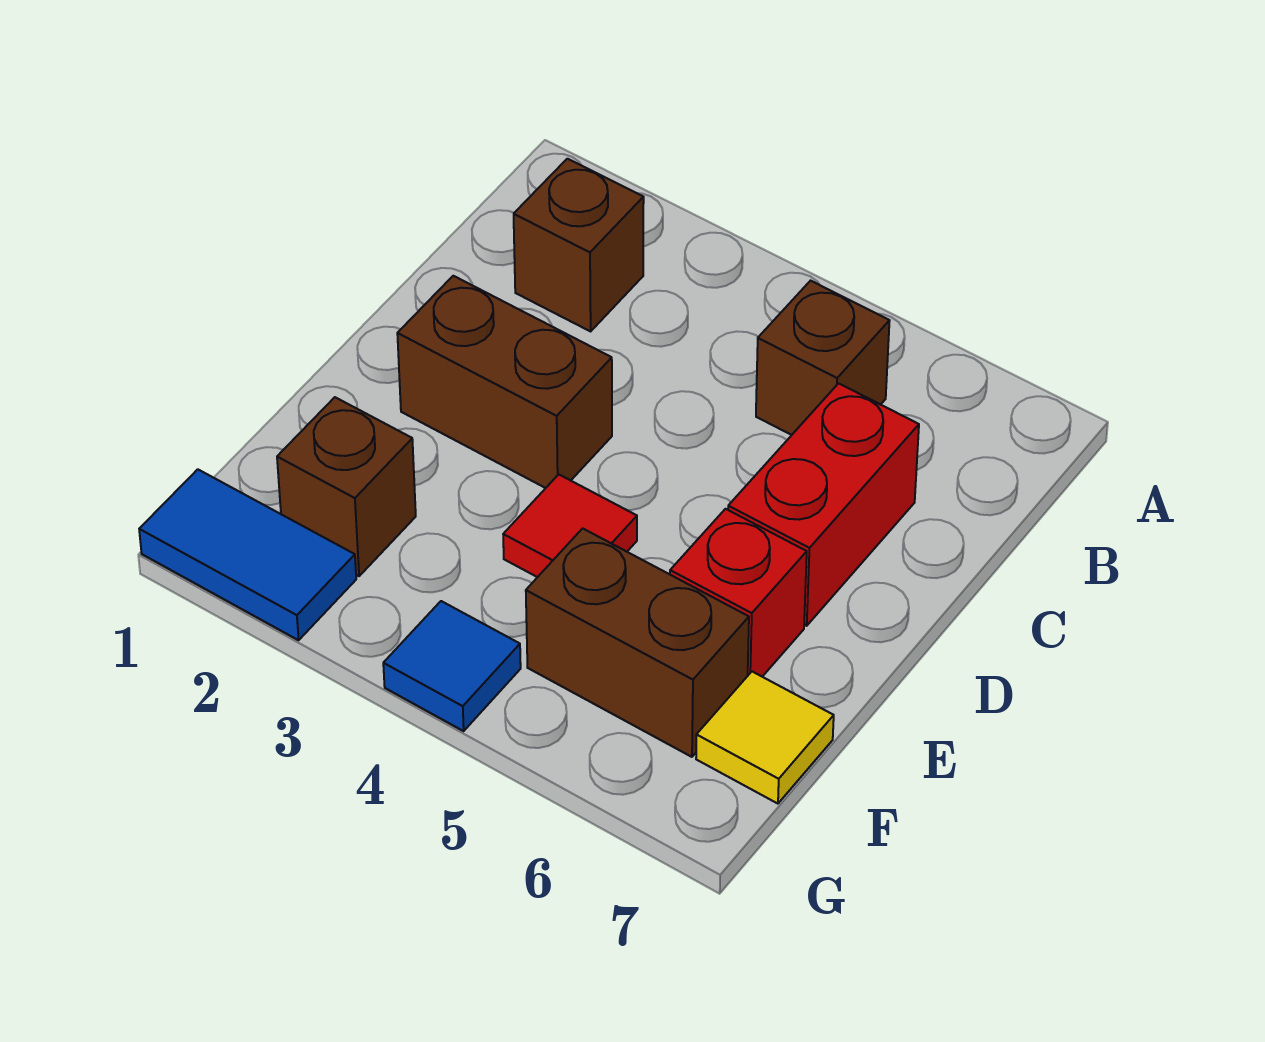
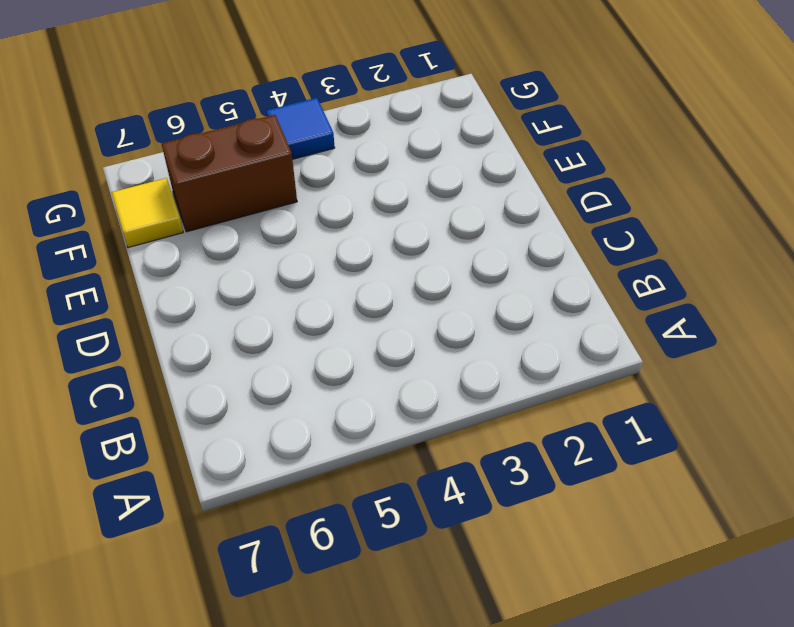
none -> brown brick B2 level 1
none -> brown brick B5 level 1

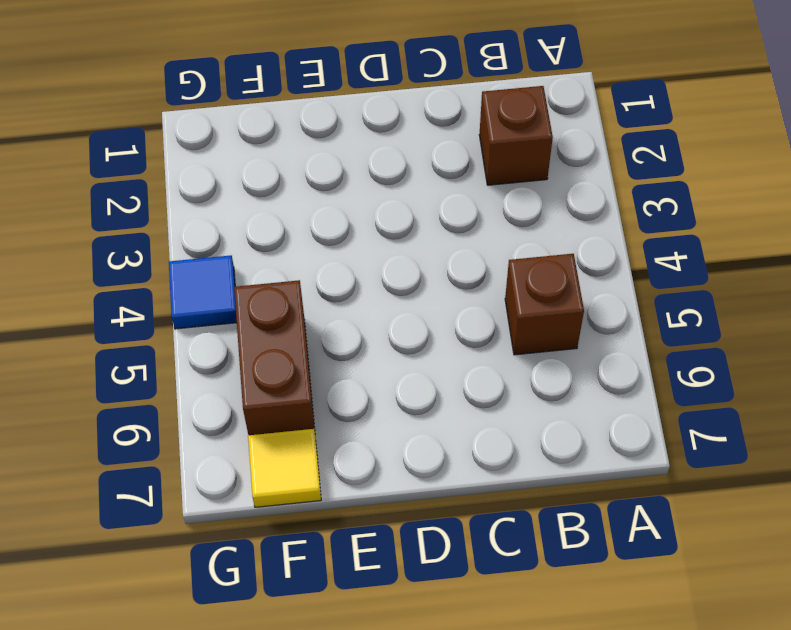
none -> red brick C6:D6 level 1
none -> brown brick D2:D3 level 1

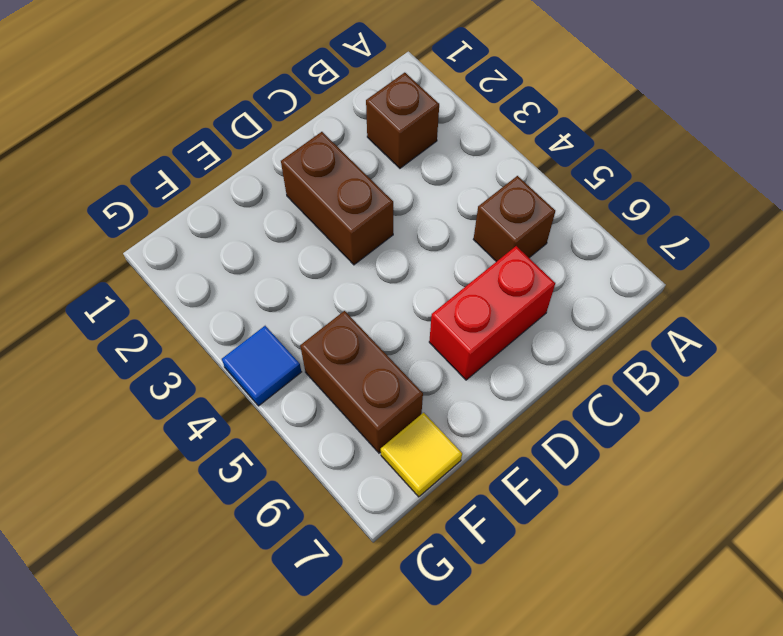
none -> red tile E4 level 1
none -> red brick E6 level 1

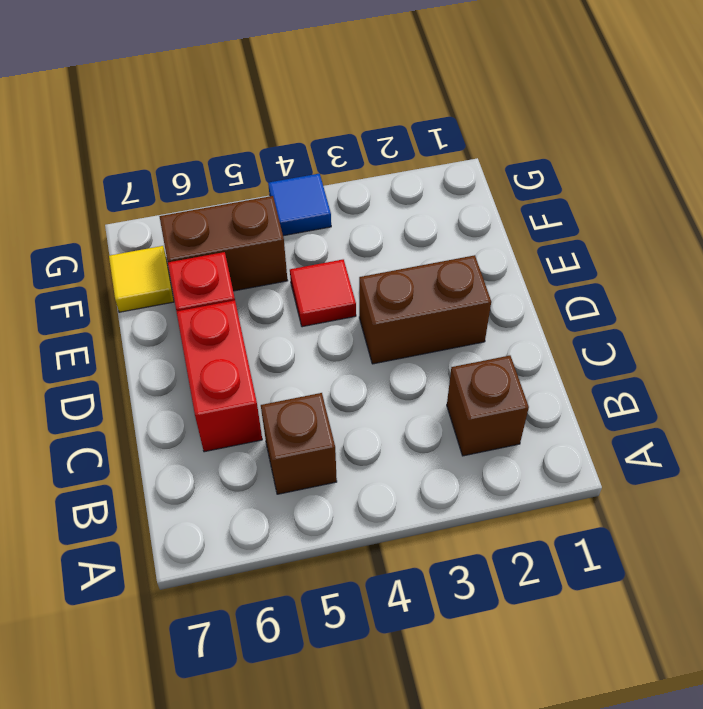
none -> brown brick F2 level 1
none -> blue tile G1:G2 level 1

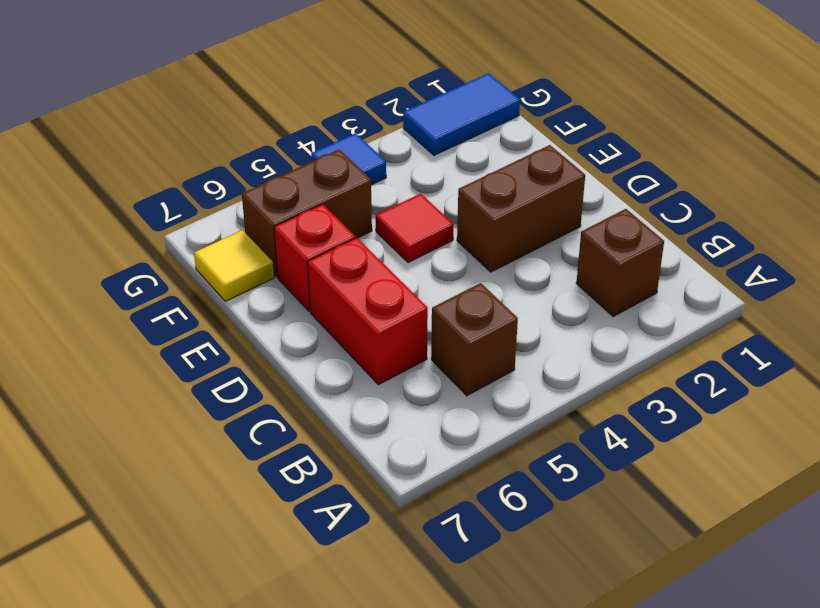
none -> brown brick F2 level 1

